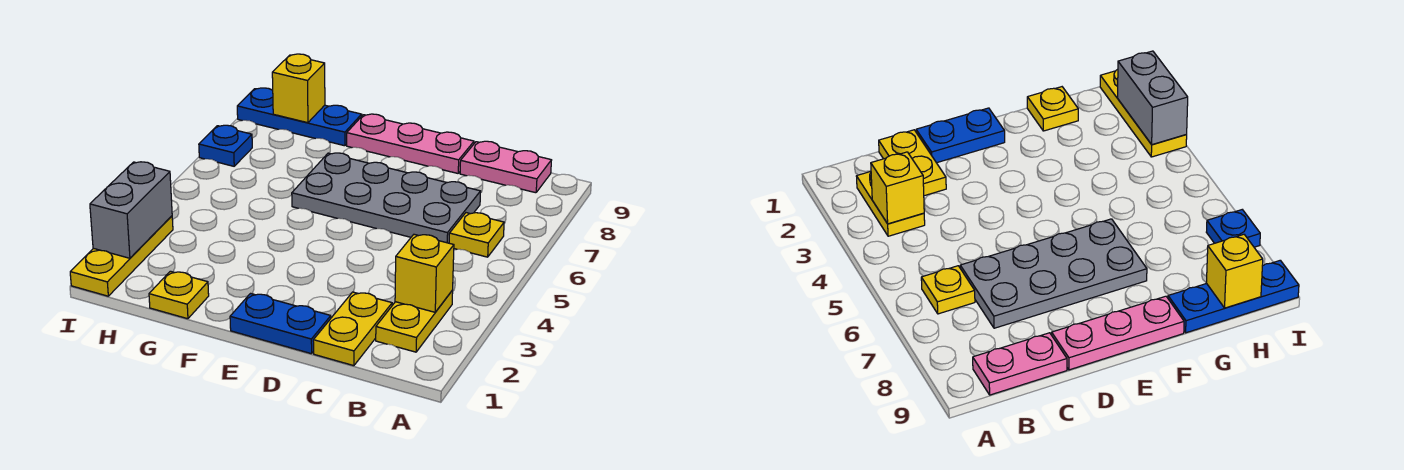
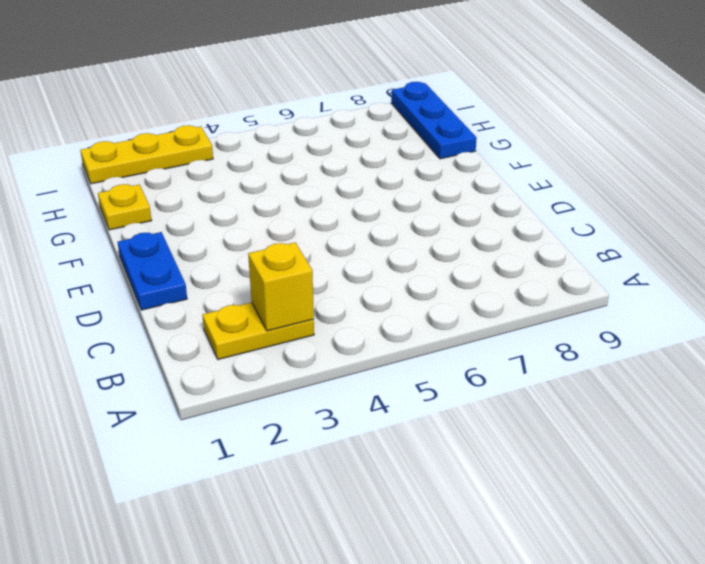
none -> yellow plate B6 level 1
none -> pink plate B9:C9 level 1
none -> yellow plate C1:C2 level 1

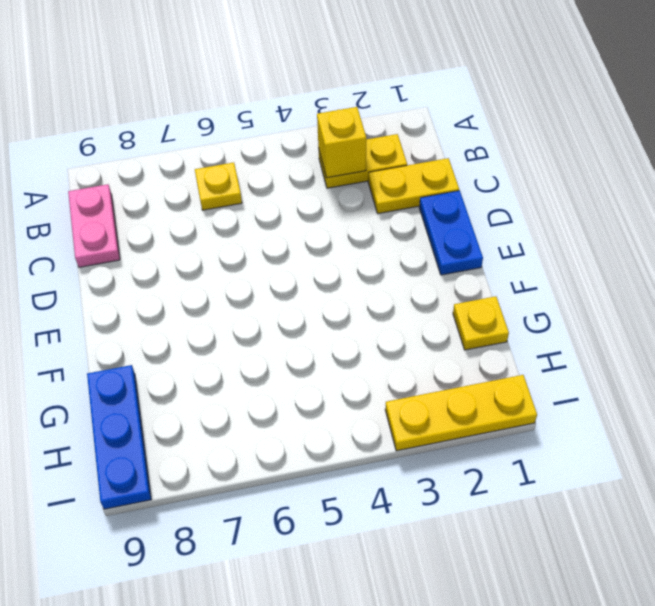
none -> grey plate C6:F7 level 1
none -> pink plate D9:F9 level 1
none -> blue plate I7 level 1

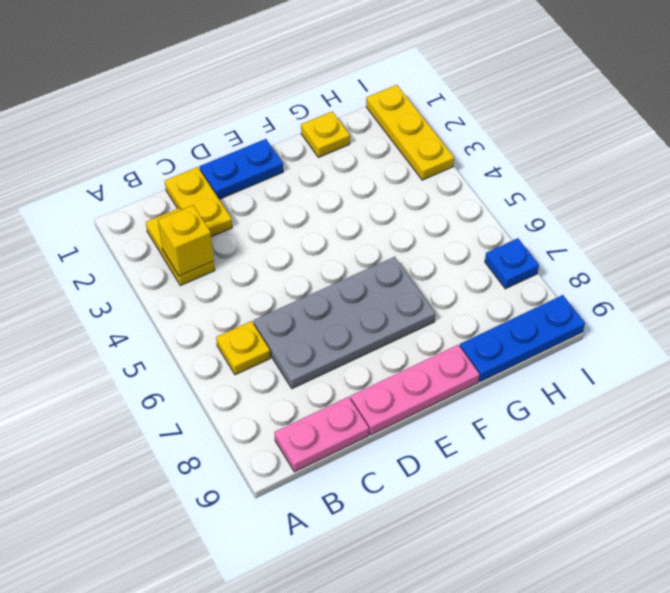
none -> yellow brick H9 level 2
none -> grey brick I2:I3 level 2

